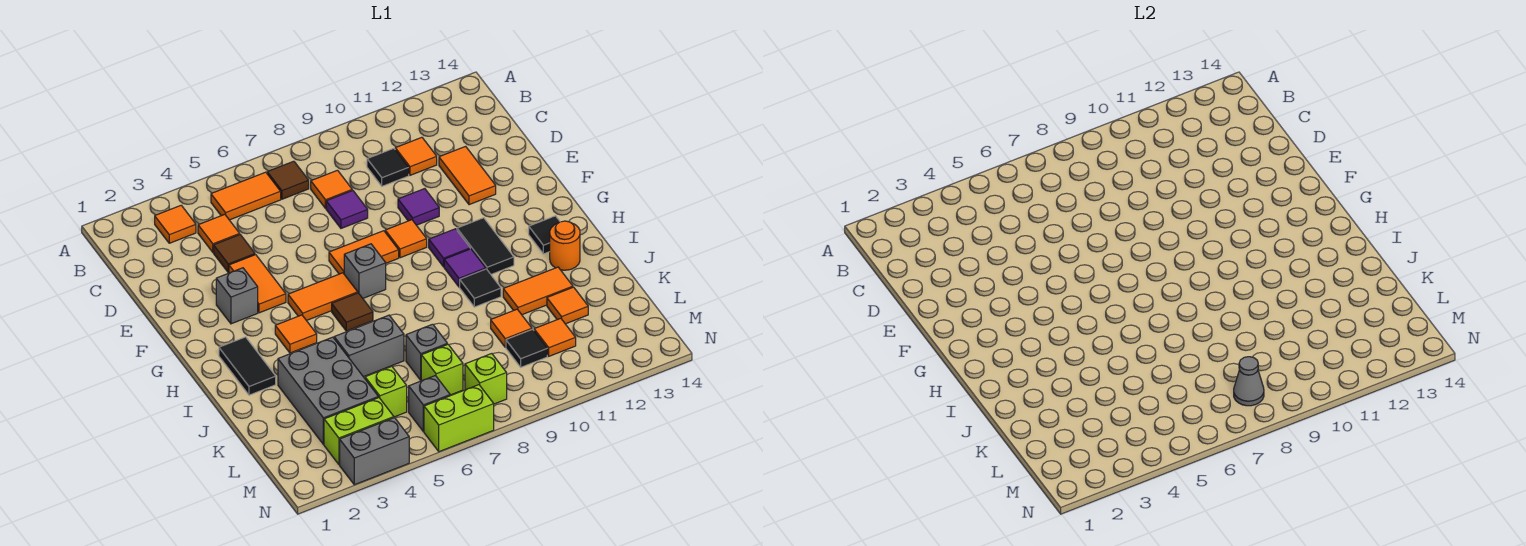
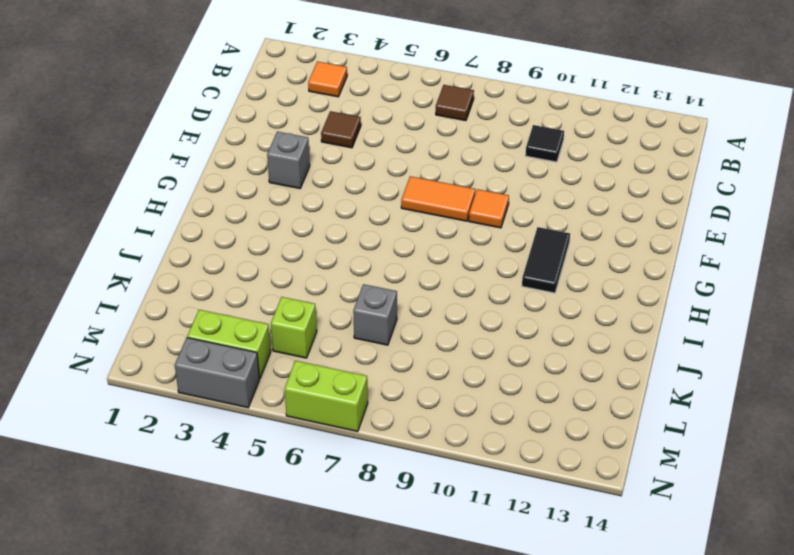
none -> orange tile B5:B6 level 1
none -> orange tile C4 level 1
none -> orange tile C8 level 1
none -> orange tile C11 level 1

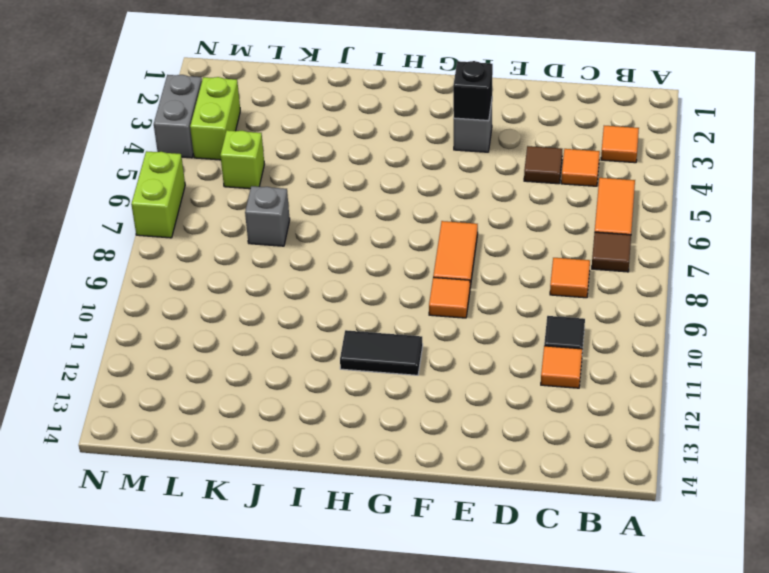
black brick F3 level 2 -> none
none -> purple tile D8 level 1
none -> orange tile D12:E12 level 1
none -> orange tile E4:F4 level 1
none -> purple tile E10 level 1

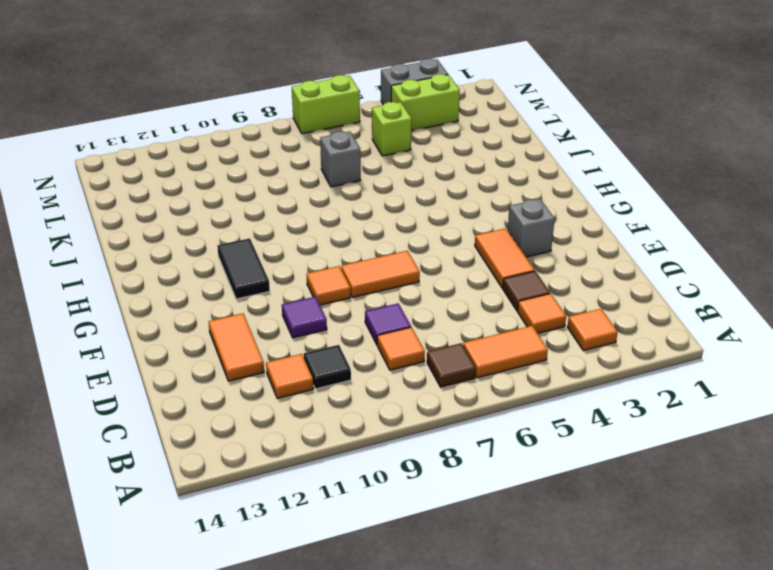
none -> orange tile G5:G6 level 1
none -> grey brick G7 level 1
none -> purple tile G10 level 1
none -> black tile H2:I2 level 1

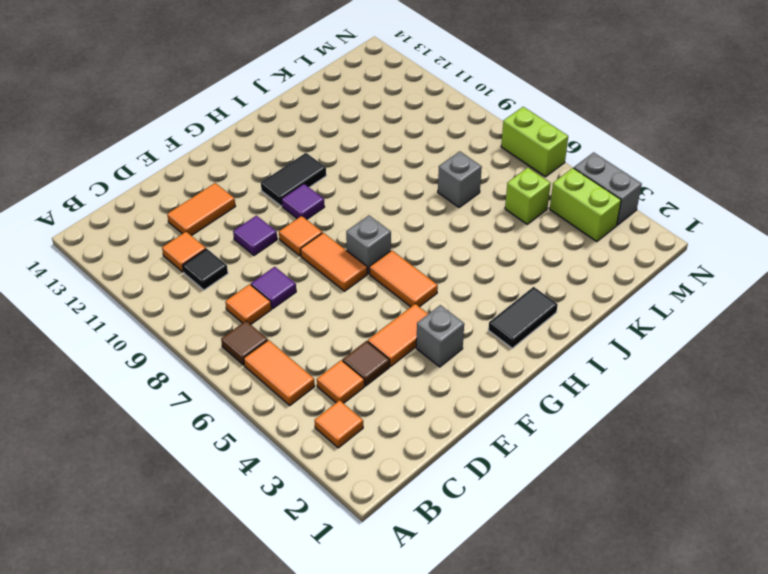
none -> orange tile H4 level 1
none -> brown tile H6 level 1
none -> purple tile H10 level 1
none -> black tile H13 level 1

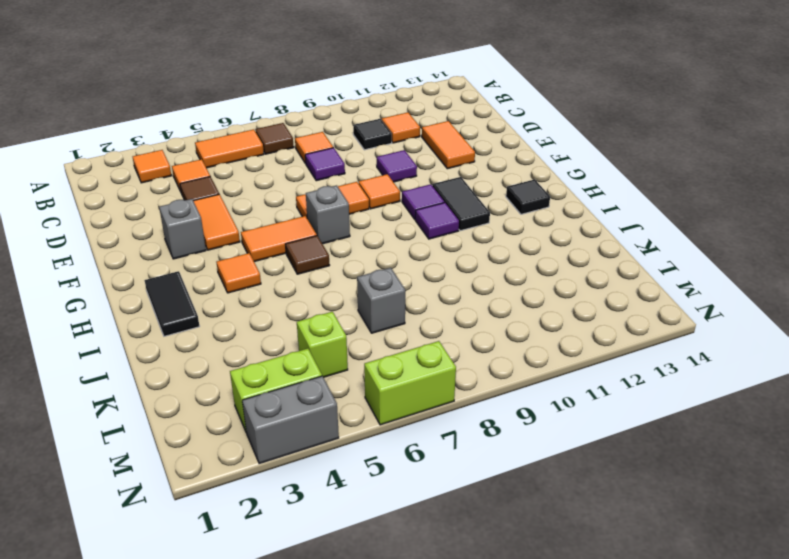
none -> black tile I10 level 1
none -> orange round brick I13 level 1
none -> grey brick J3:L4 level 1
none -> grey brick J5:J6 level 1

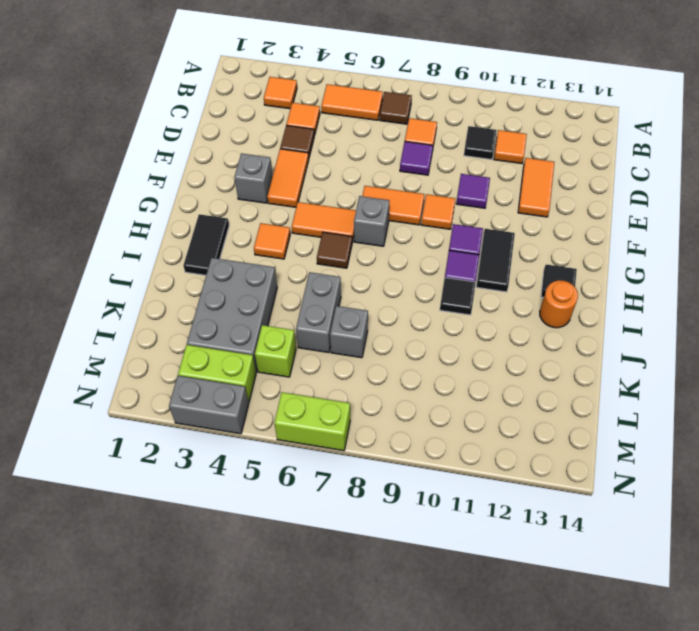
grey brick J6:K6 level 1 -> grey brick J5:J6 level 1
none -> orange tile J11:J12 level 1
none -> orange tile K10 level 1
none -> orange tile K12 level 1
none -> lime brick L7 level 1

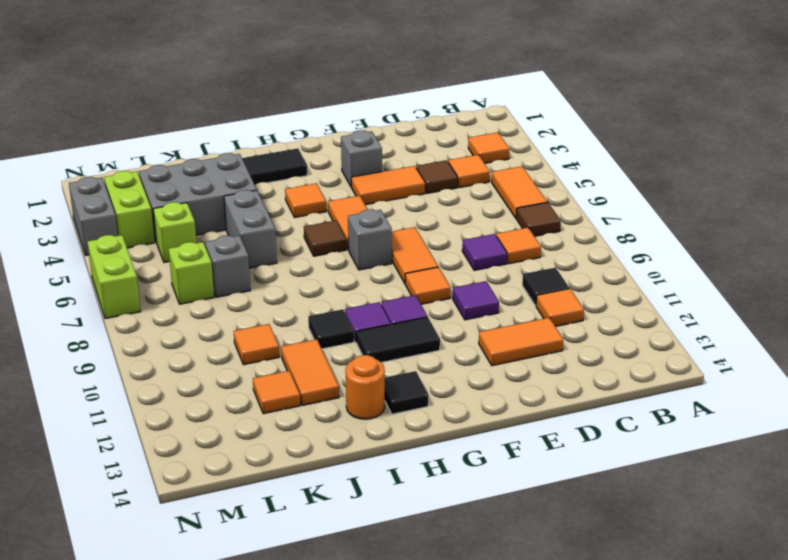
none -> black tile L10 level 1
none -> orange tile L11 level 1
none -> grey brick M6 level 1
none -> lime brick M8 level 1

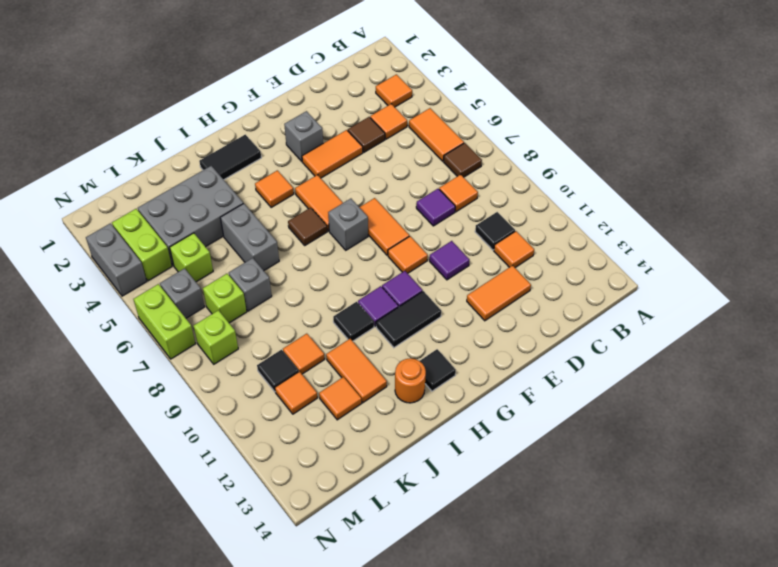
none -> grey cone M8 level 2

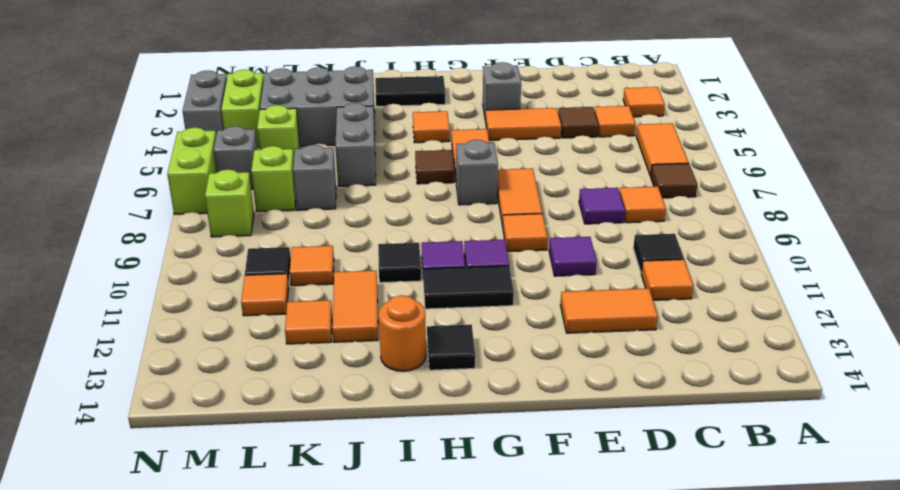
none -> grey cone M8 level 2

